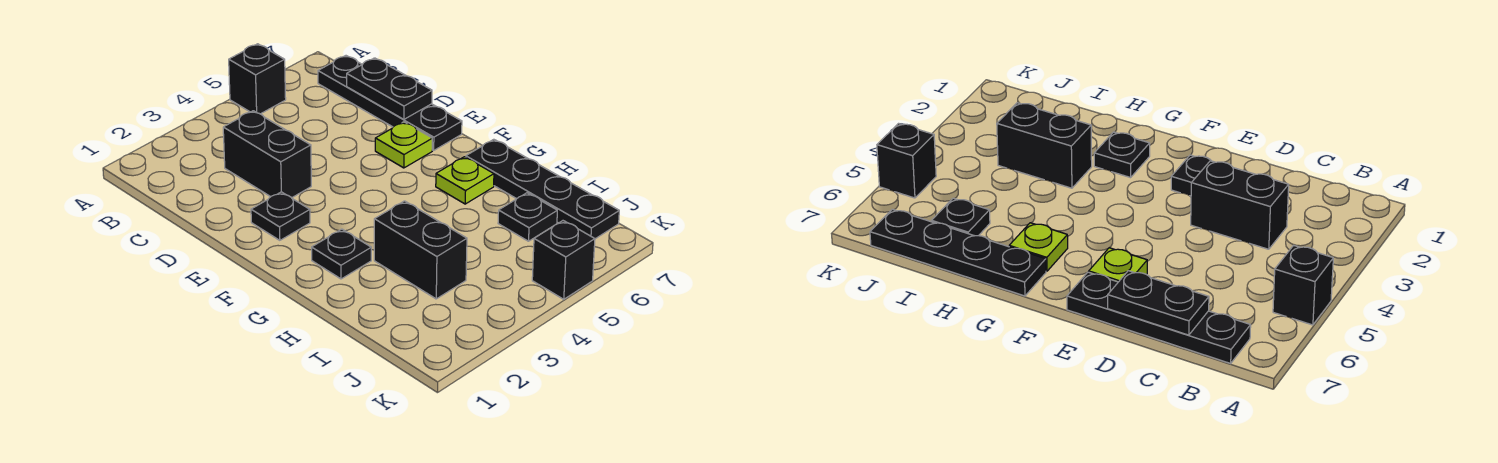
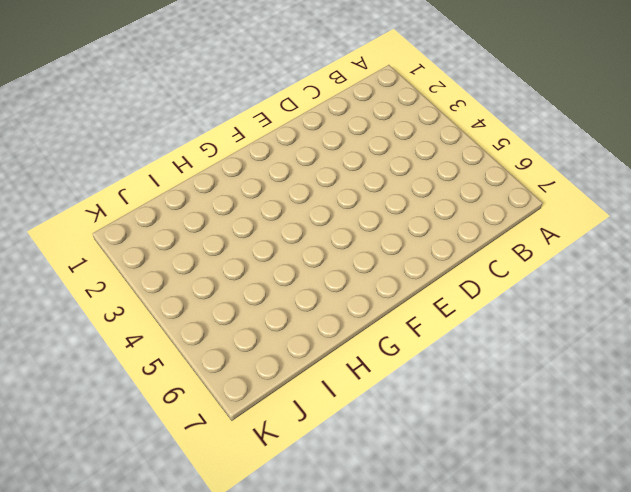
none -> black brick A5 level 1
none -> black plate B7:E7 level 1
none -> black brick C3:D3 level 1

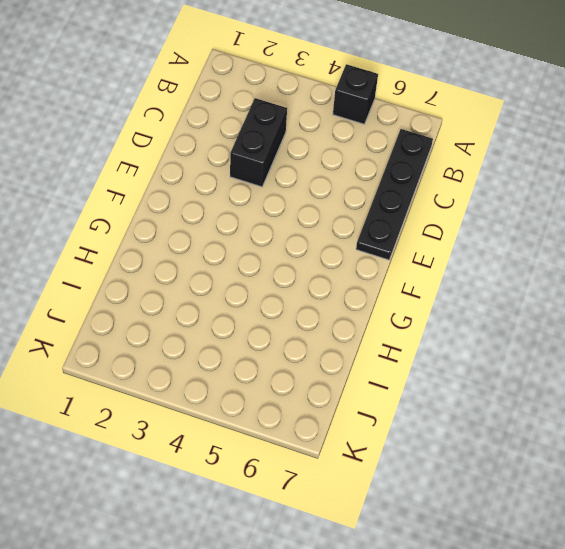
none -> black plate E2 level 1
none -> lime plate E6 level 1
none -> black plate G2 level 1

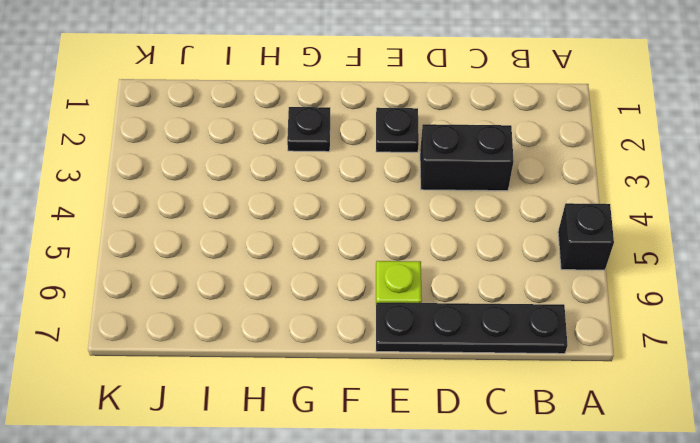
none -> lime plate G6 level 1
none -> black plate G7:J7 level 1
none -> black brick H3:I3 level 1

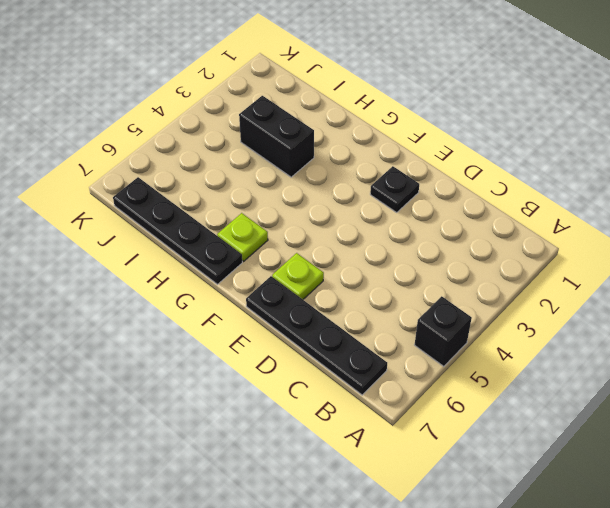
none -> black brick C3:D3 level 1
none -> black plate G2 level 1
none -> black plate I6 level 1

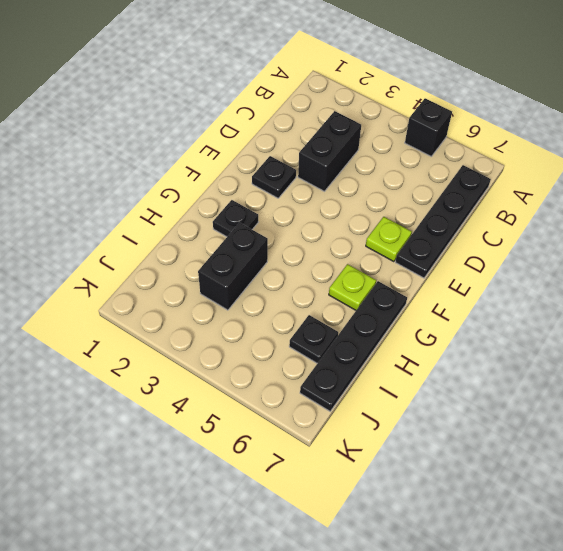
none -> black brick K5 level 1
none -> black plate C7:D7 level 2

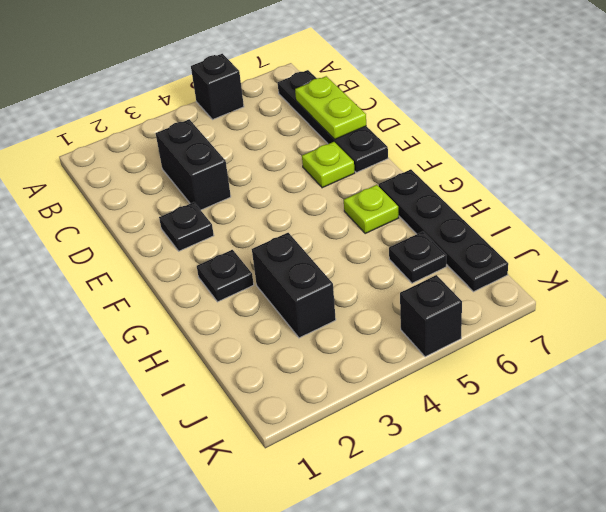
lime plate C7:D7 level 2 -> black plate C7:D7 level 2

